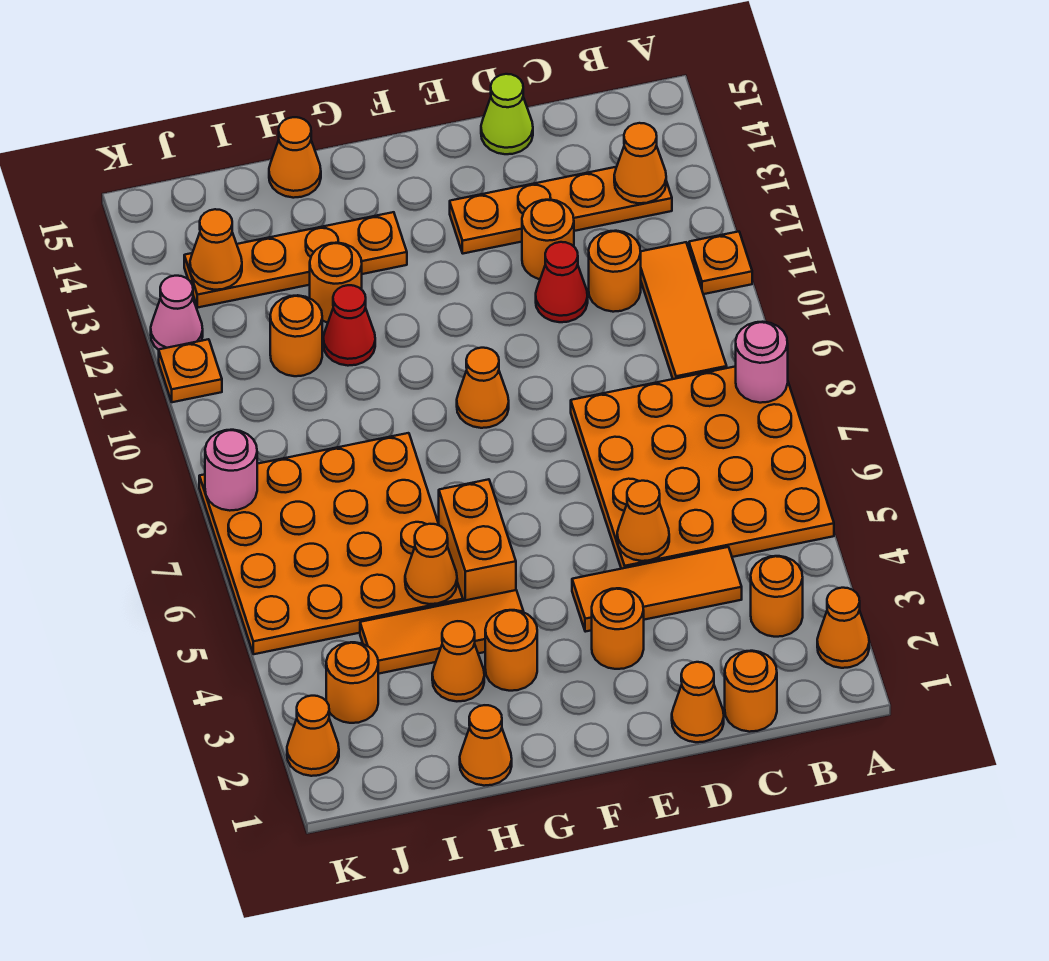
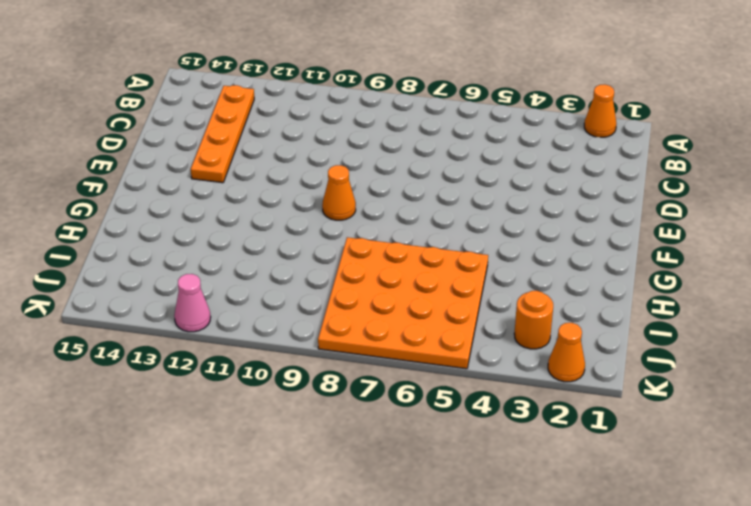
none -> orange plate A5:D8 level 1
none -> orange plate A11 level 1
none -> orange round brick B3 level 1
none -> orange tile B9:B11 level 1

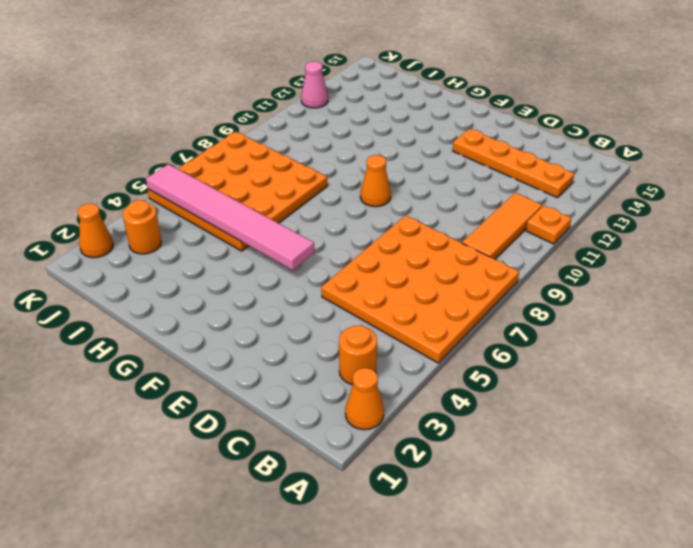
pink tile F5:K5 level 2 -> orange cone H5 level 2
none -> orange round brick C1 level 1
none -> orange tile C4:E4 level 1
none -> orange round brick C11 level 1
none -> orange cone D1 level 1

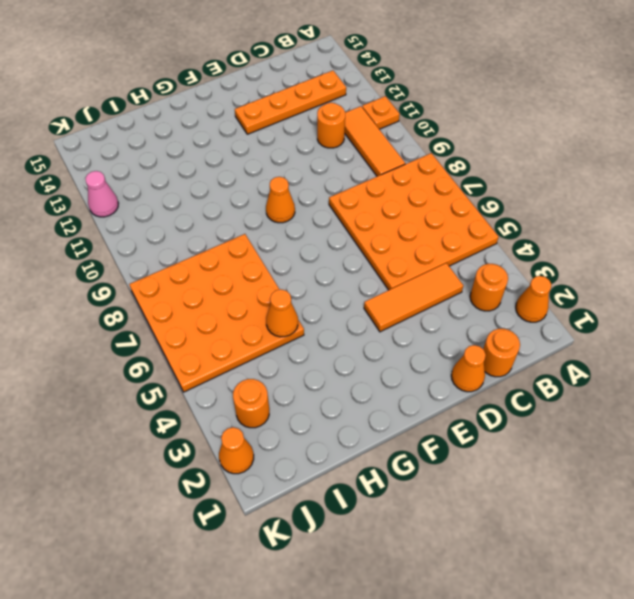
none -> red cone D11 level 1
none -> orange round brick D12 level 1
none -> lime cone D15 level 1
none -> orange round brick E3 level 1

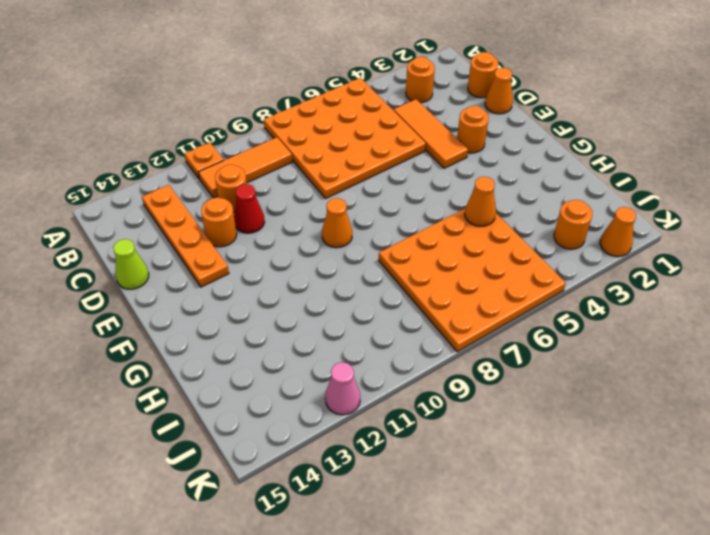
none -> orange cone A2 level 1
none -> orange round brick G3 level 1
none -> orange tile G4:I4 level 1
none -> orange brick G5:G6 level 1

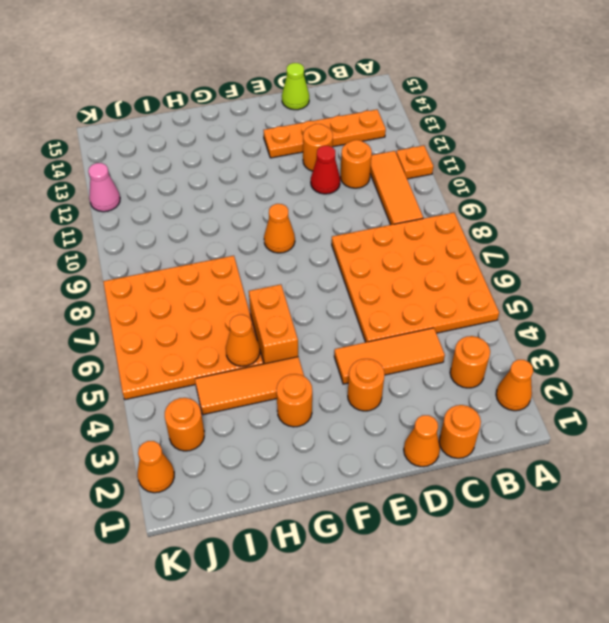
none -> orange plate G13:J13 level 1
none -> orange cone H1 level 1
none -> orange cone H3 level 1
none -> red cone H11 level 1

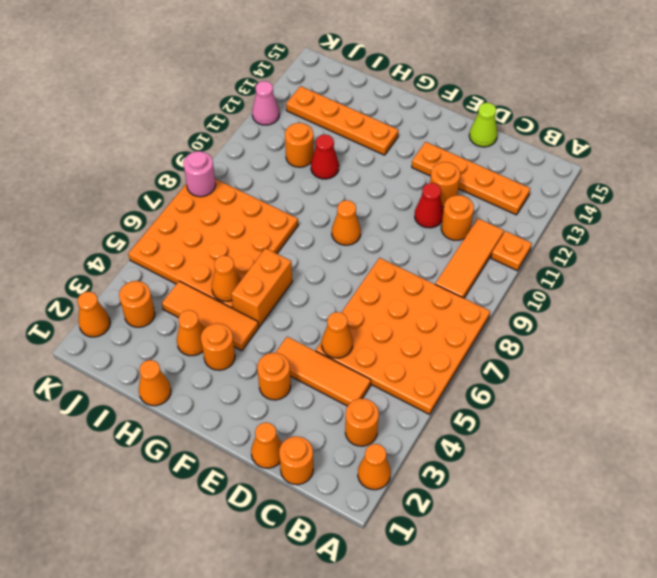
none -> orange round brick H12 level 1
none -> orange cone H15 level 1
none -> orange plate K11 level 1
none -> pink round brick A8 level 2

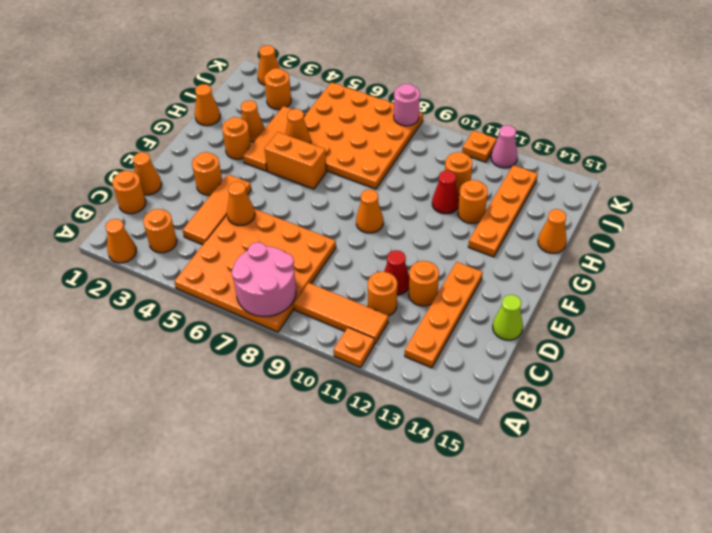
pink round brick A7:B8 level 2 -> pink round brick A8 level 2
none -> orange cone B13 level 2
none -> orange cone J13 level 2

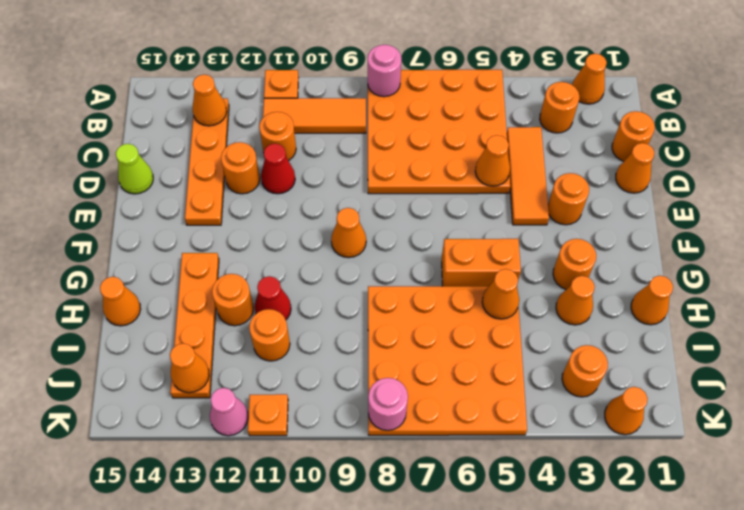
none -> orange tile G4:I4 level 1

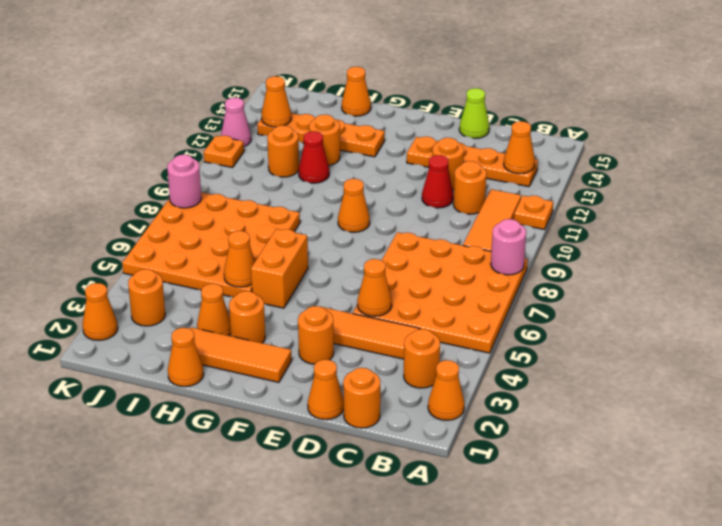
orange tile F2:H2 level 1 -> orange tile G4:I4 level 1

